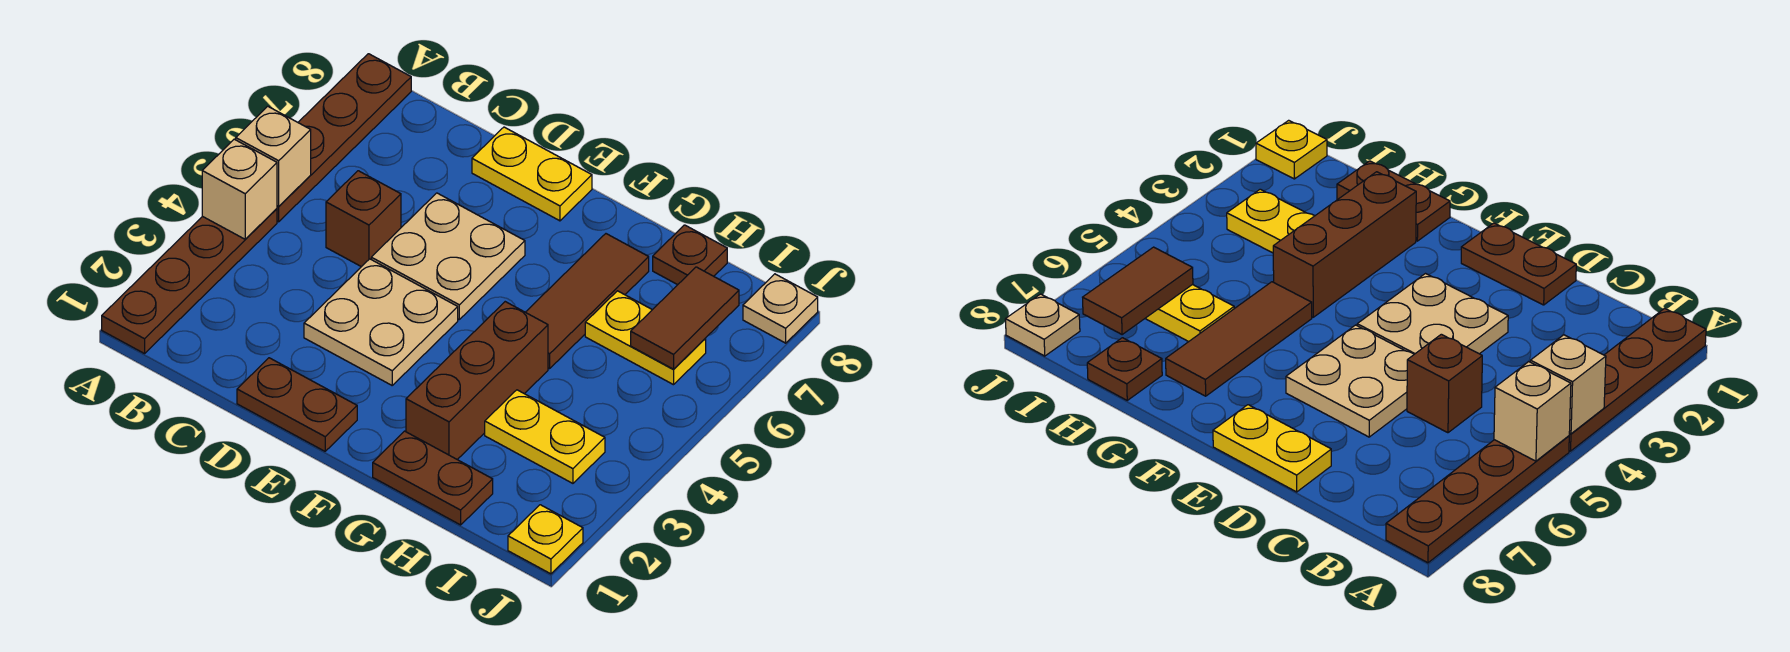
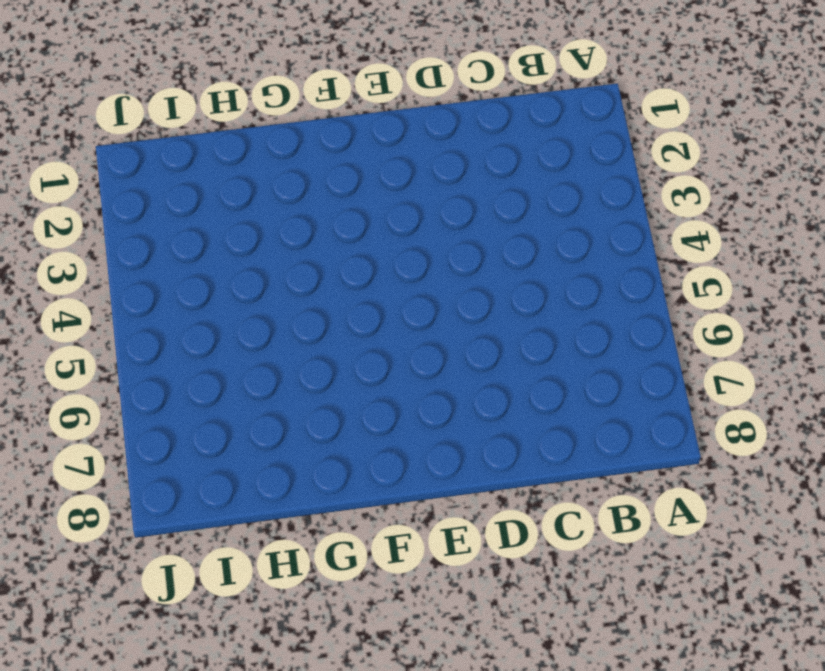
none -> brown plate A1:A4 level 1
none -> brown plate A5:A8 level 1
none -> brown brick C5 level 1

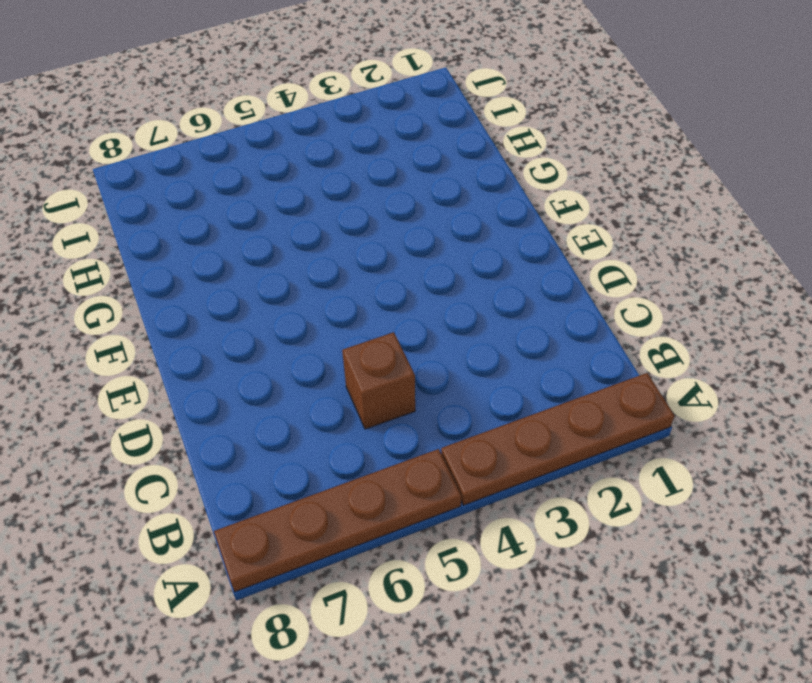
none -> brown plate D1:E1 level 1
none -> tan plate D3:E4 level 1
none -> tan plate D5:E6 level 1

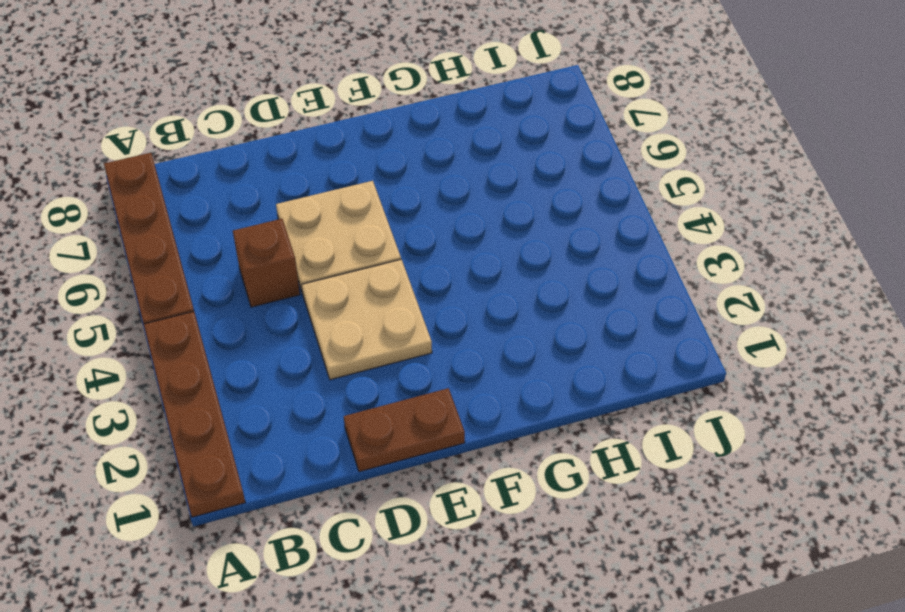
none -> yellow plate D8:E8 level 1
none -> brown plate G1:H1 level 1
none -> brown brick G2:G4 level 1

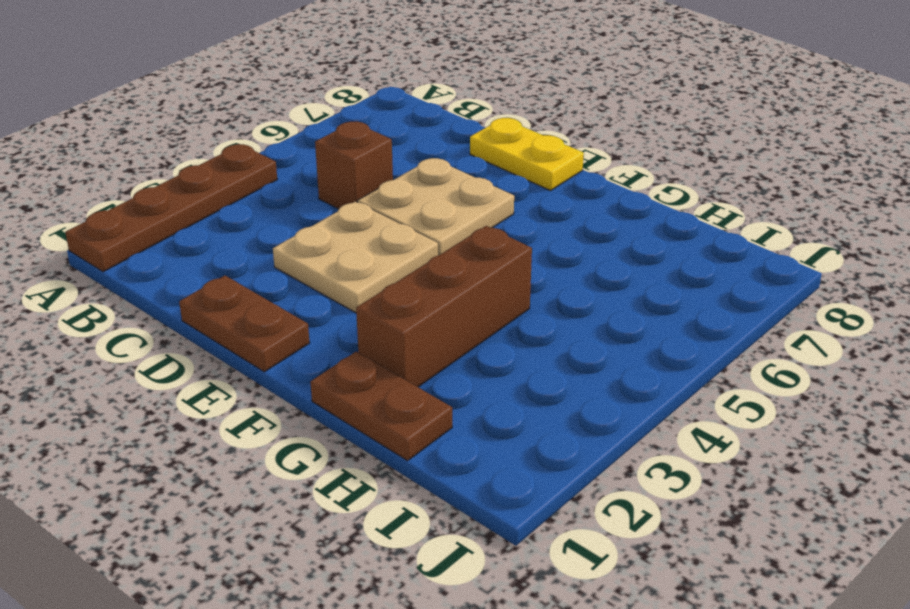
none -> brown plate A5:A8 level 1
none -> brown tile G5:G7 level 1
none -> yellow plate H3:I3 level 1

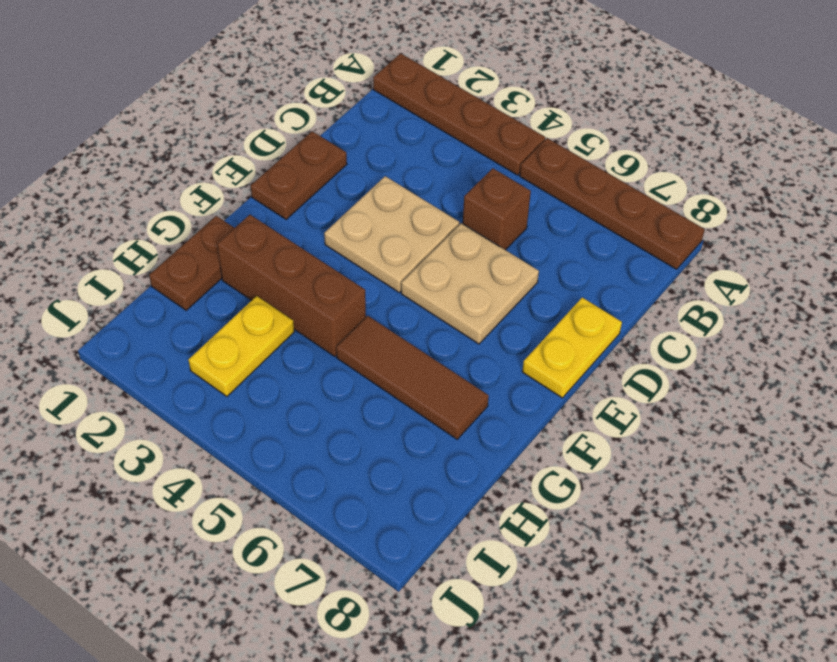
none -> yellow plate H6:I6 level 1
none -> brown plate H8 level 1
none -> yellow plate J1 level 1

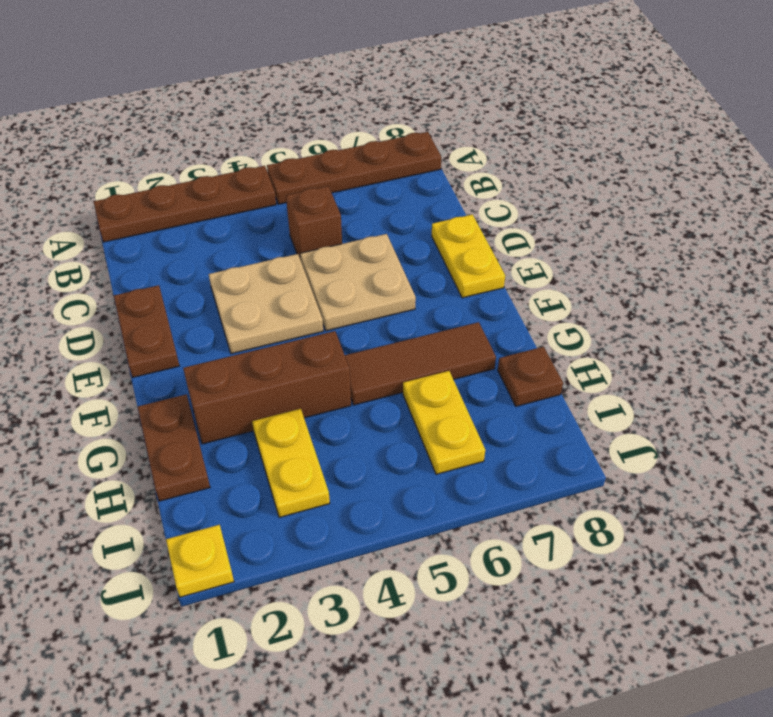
none -> tan plate J8 level 1
none -> tan brick A4 level 2
none -> tan brick A5 level 2

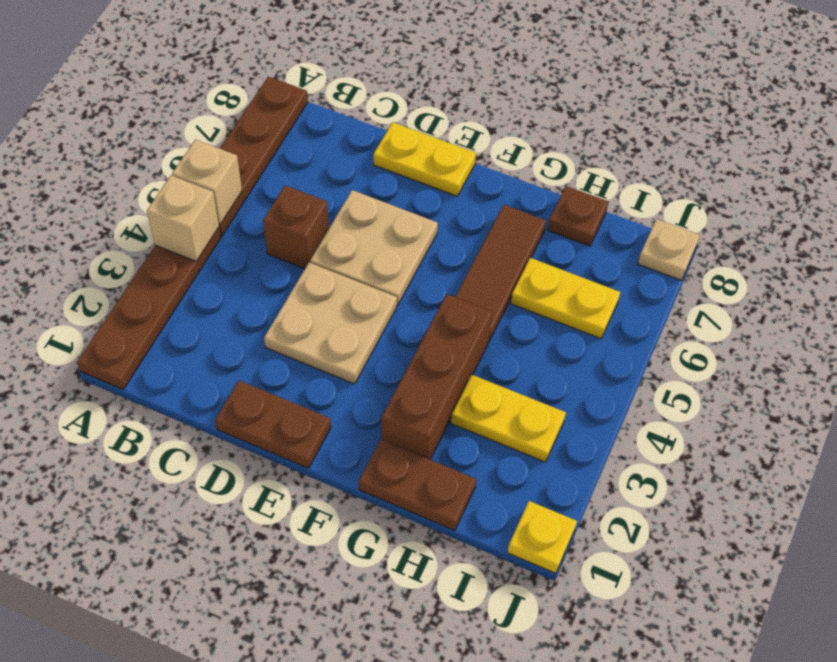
none -> brown tile I6:I7 level 2

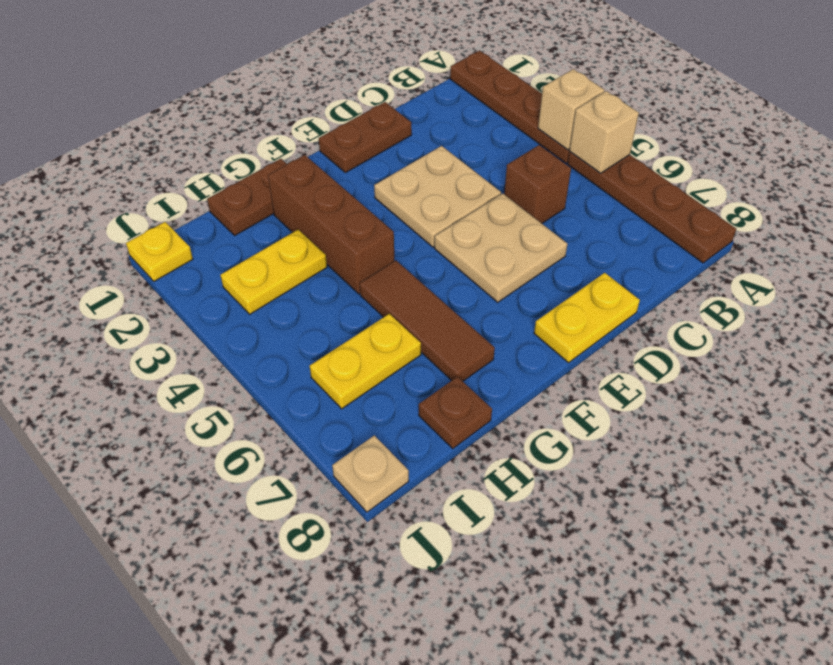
none -> brown tile I6:I7 level 2

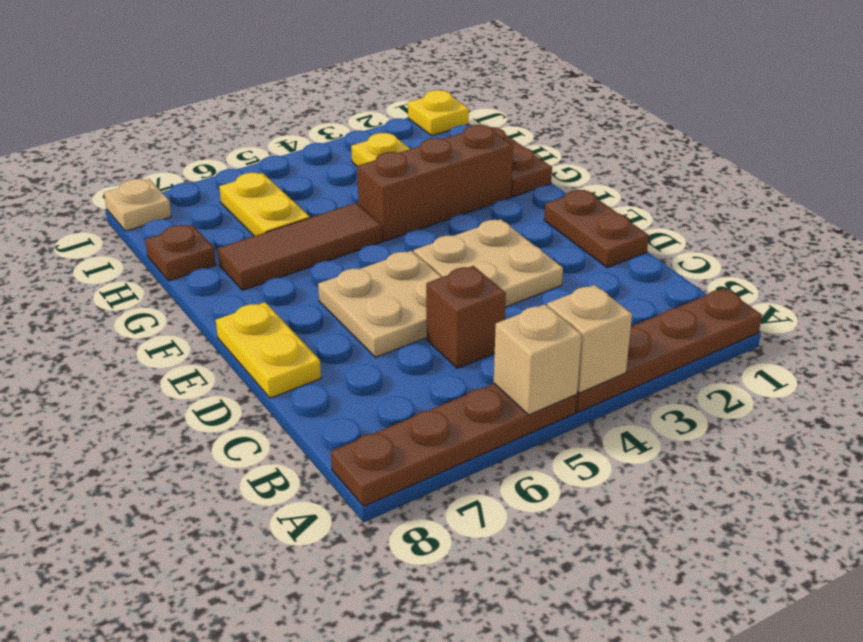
none -> brown tile I6:I7 level 2

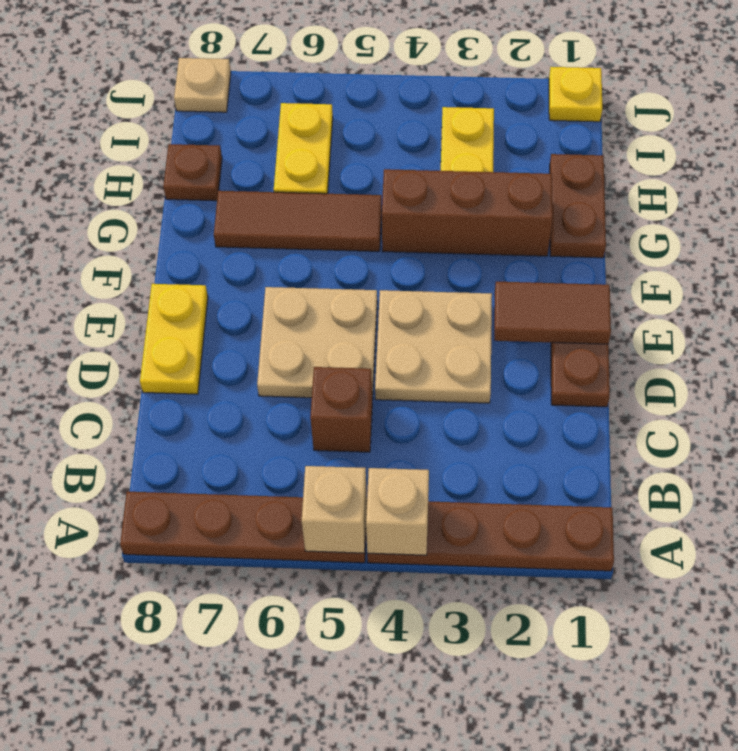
brown tile E1:E2 level 2 -> brown tile I6:I7 level 2

